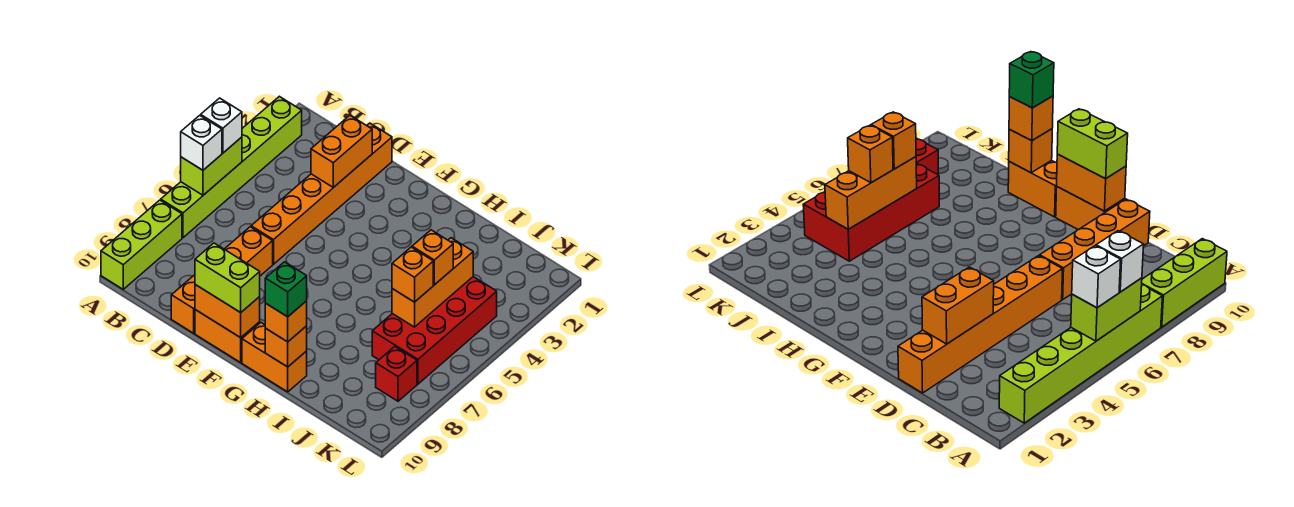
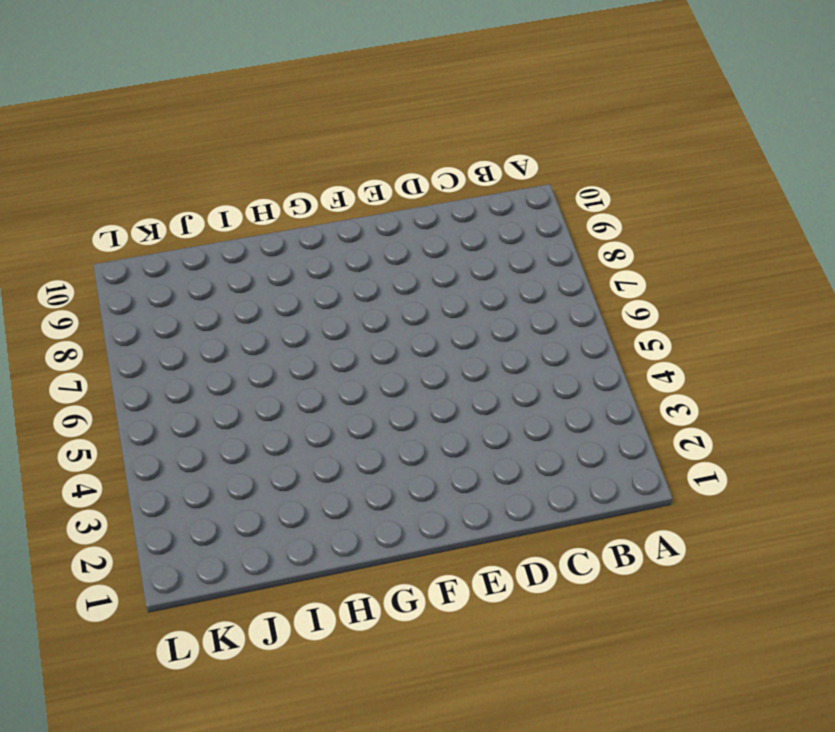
none -> lime brick A2:A7 level 1
none -> lime brick A8:A10 level 1
none -> orange brick D1:D6 level 1

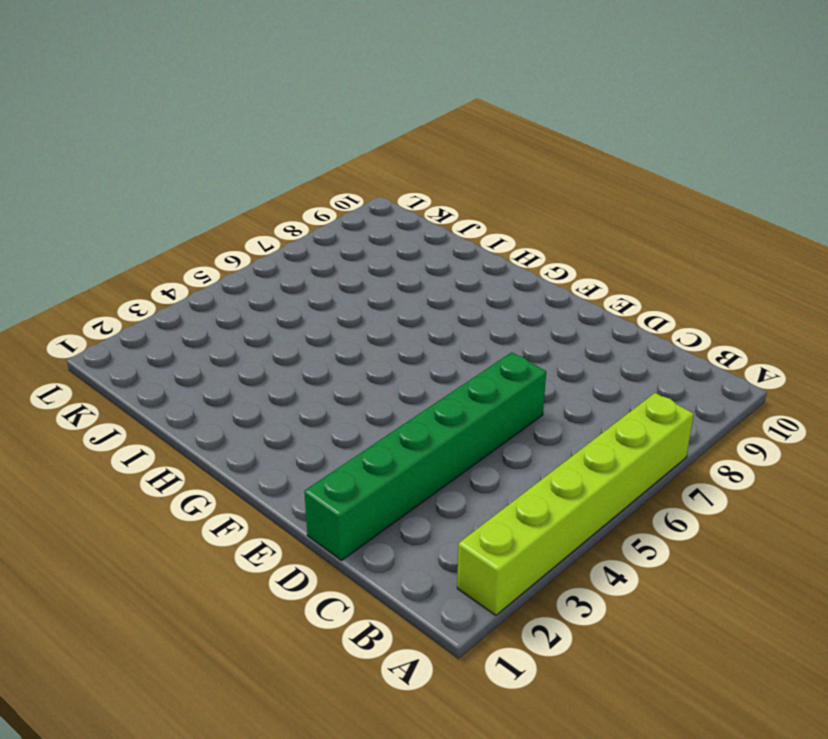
green brick D1:D6 level 1 -> orange brick D1:D6 level 1
none -> lime brick A8:A10 level 1
none -> orange brick D7:D10 level 1
none -> orange brick E10:F10 level 1

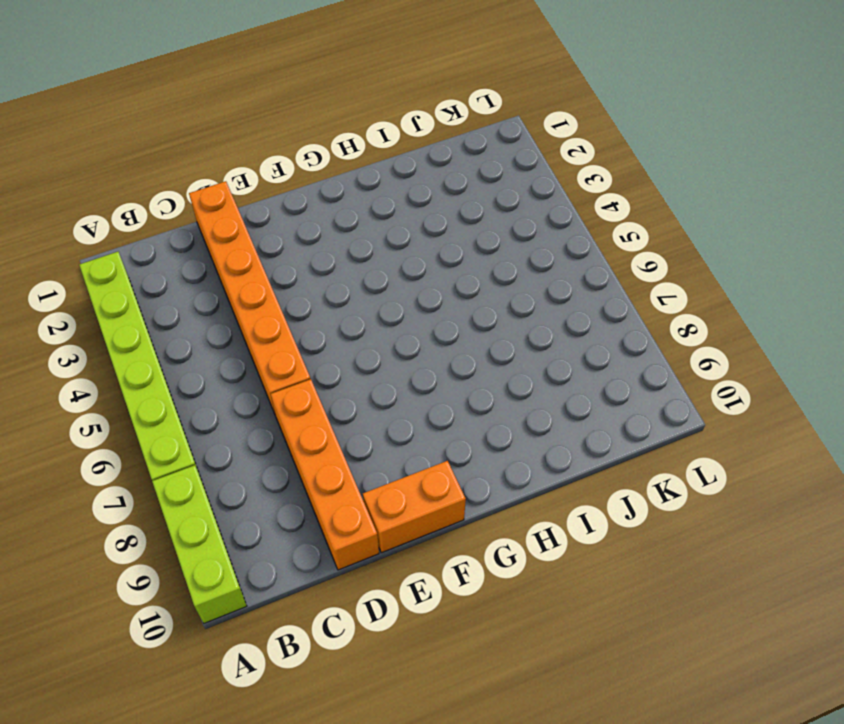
none -> orange brick G10:H10 level 1
none -> red brick J4:K7 level 1
none -> red brick K8 level 1

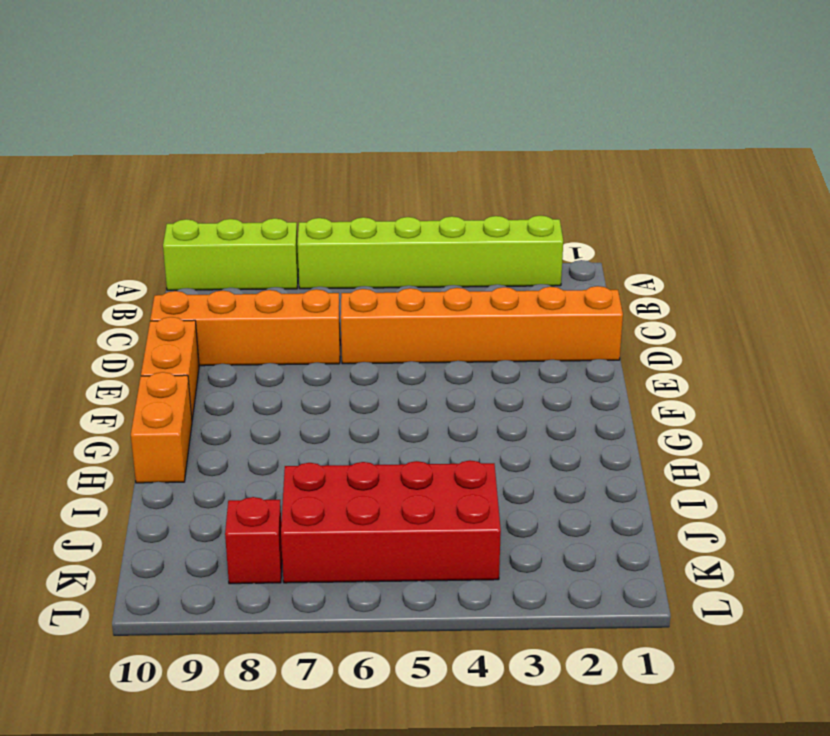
none -> lime brick A5:A6 level 2
none -> orange brick D2:D3 level 2
none -> orange brick E10:F10 level 2

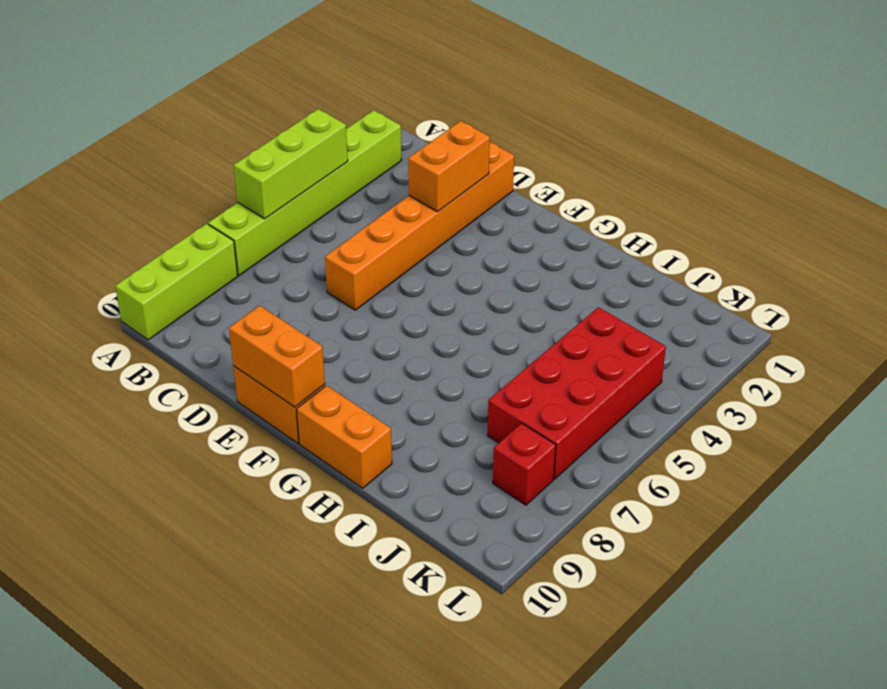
lime brick A4:A6 level 2 -> lime brick A5:A6 level 2
none -> orange brick D7:D10 level 1
none -> orange brick H10 level 2
none -> orange brick J4:J6 level 2

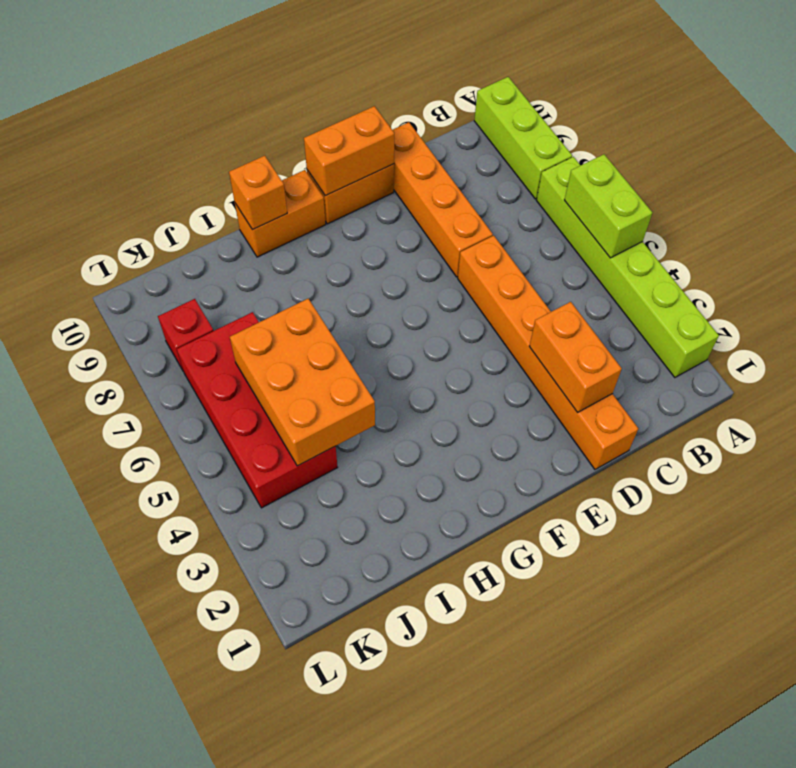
orange brick I4:J6 level 2 -> orange brick J4:J6 level 2
none -> white brick A5 level 3
none -> white brick A6 level 3
none -> lime brick E10:F10 level 3

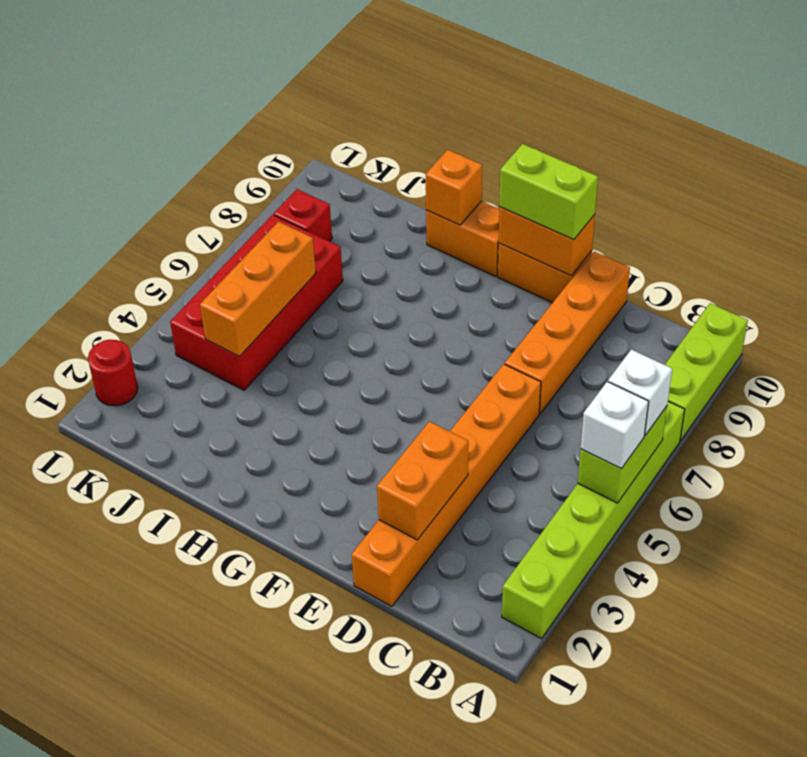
red round brick L2 level 1 -> none
none -> orange brick H10 level 3
none -> orange brick J5 level 3
none -> orange brick J6 level 3

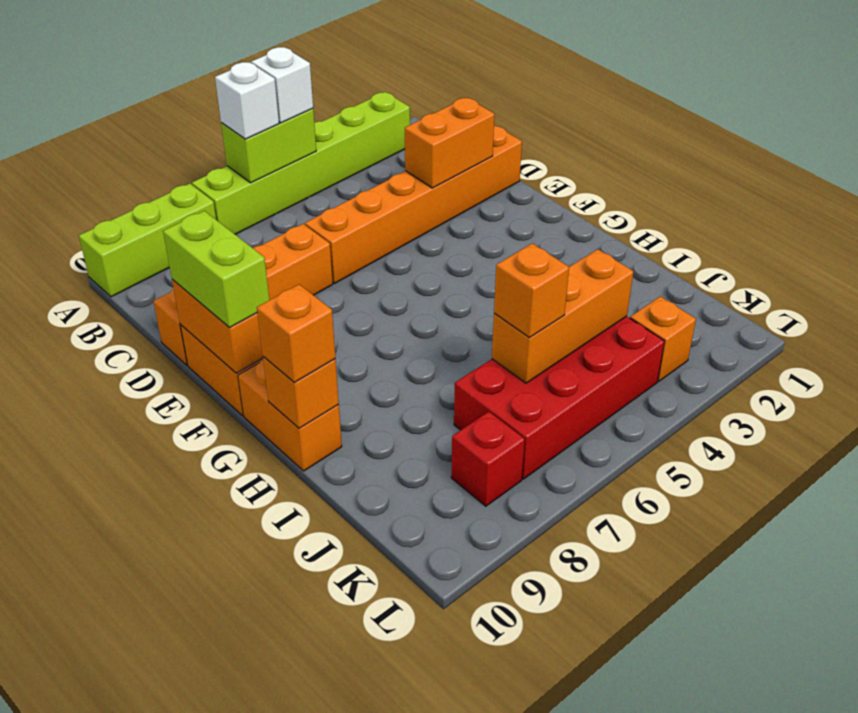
orange brick K3 level 1 -> orange brick J5 level 3
none -> green brick H10 level 4

